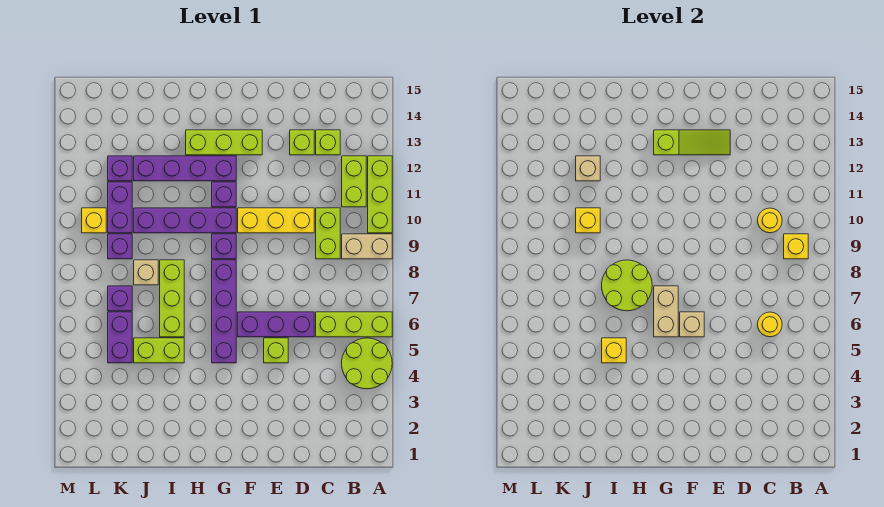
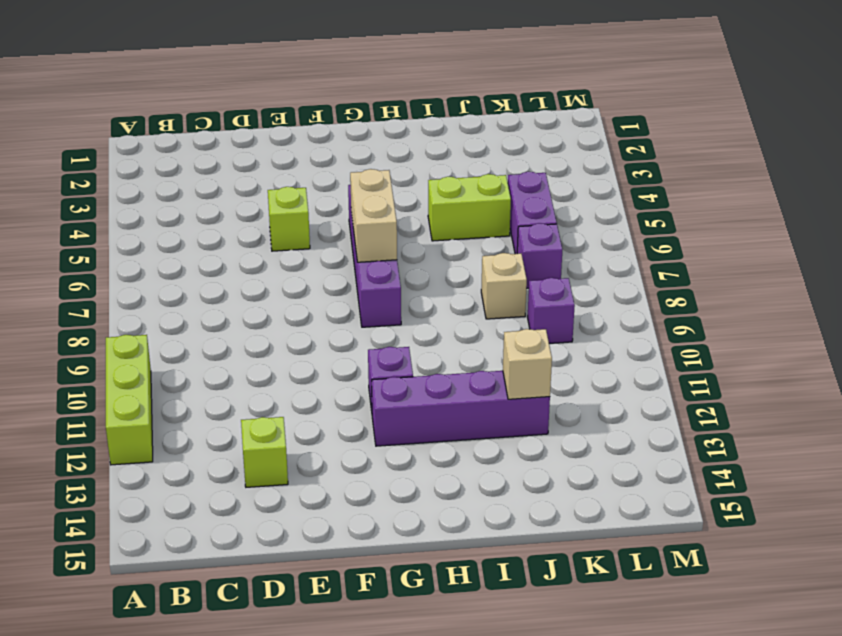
none -> lime round brick A4:B5 level 1
none -> lime brick A6:C6 level 1
none -> tan brick A9:B9 level 1
none -> lime brick B11:B12 level 1

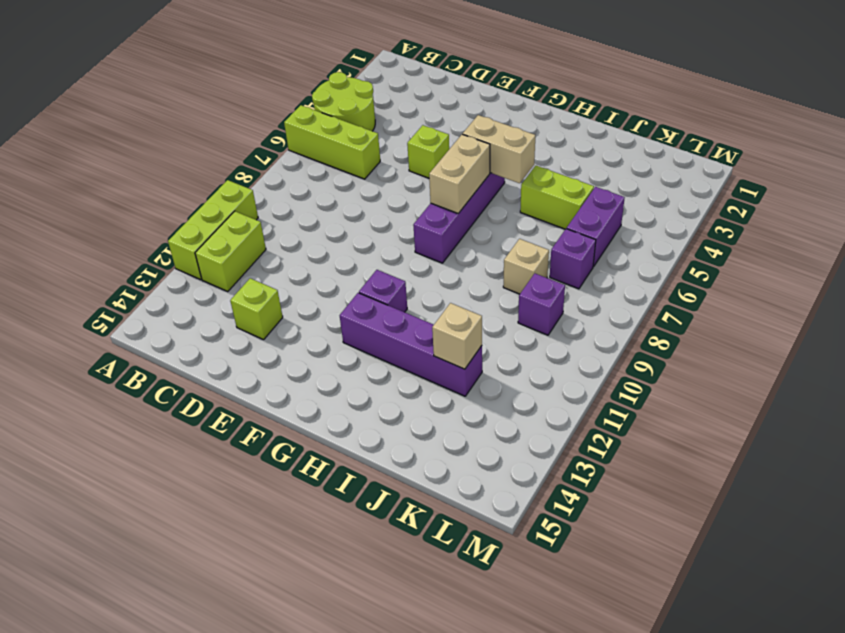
tan brick G5:H5 level 2 -> tan brick A9:B9 level 1
none -> lime brick C9:C10 level 1
none -> lime brick C13 level 1
none -> purple brick D6:F6 level 1
none -> yellow brick D10:F10 level 1

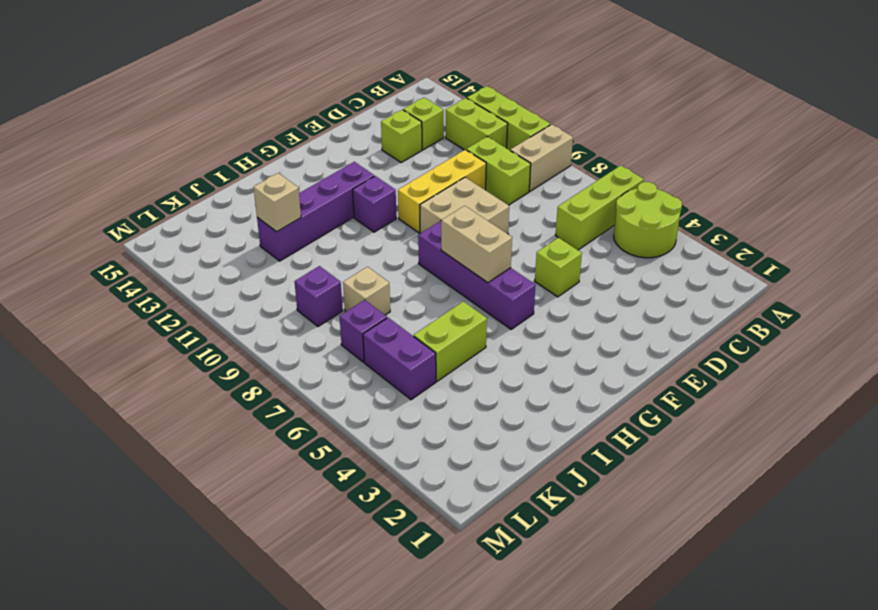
tan brick E8:F9 level 1 -> none
none -> purple brick D6:F6 level 1
none -> lime brick F13:H13 level 1
none -> purple brick G9 level 1
none -> purple brick G10:J10 level 1

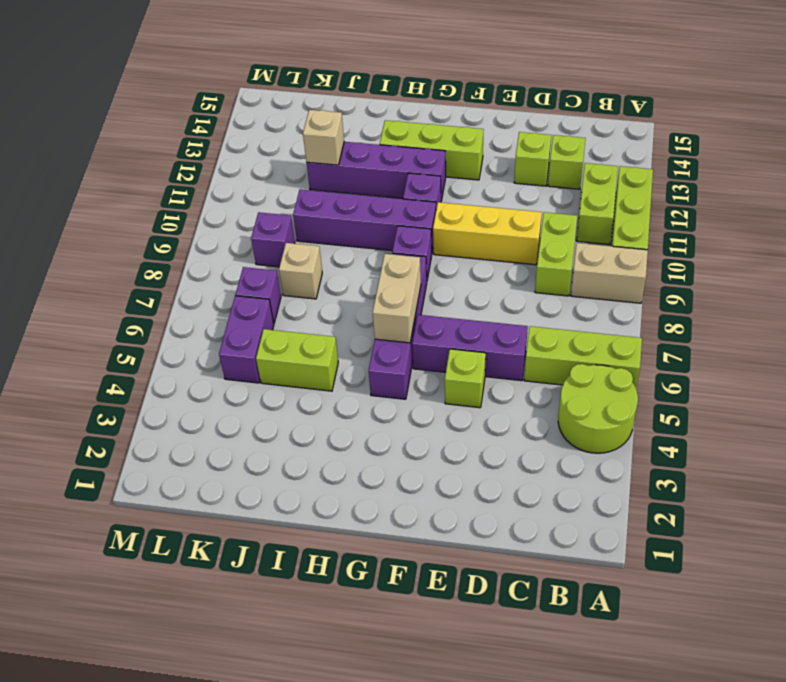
none -> lime brick I6:I8 level 1
none -> purple brick K10:K11 level 1
none -> purple brick K12 level 1
none -> yellow brick L10 level 1

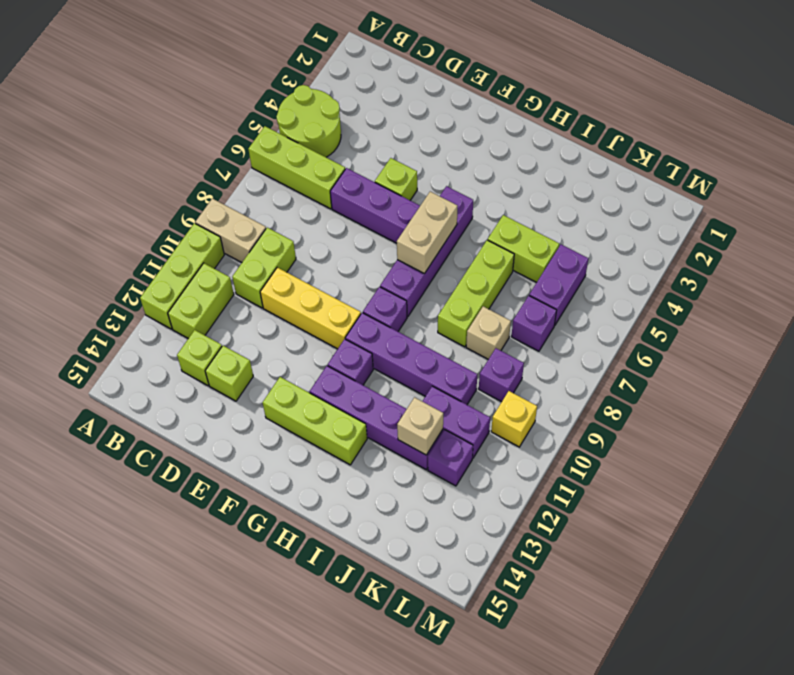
purple brick J11:K11 level 1 -> purple brick K10:K11 level 1
none -> yellow brick B9 level 2
none -> yellow round brick C6 level 2
none -> yellow round brick C10 level 2
none -> lime slope E13:G13 level 2 top G

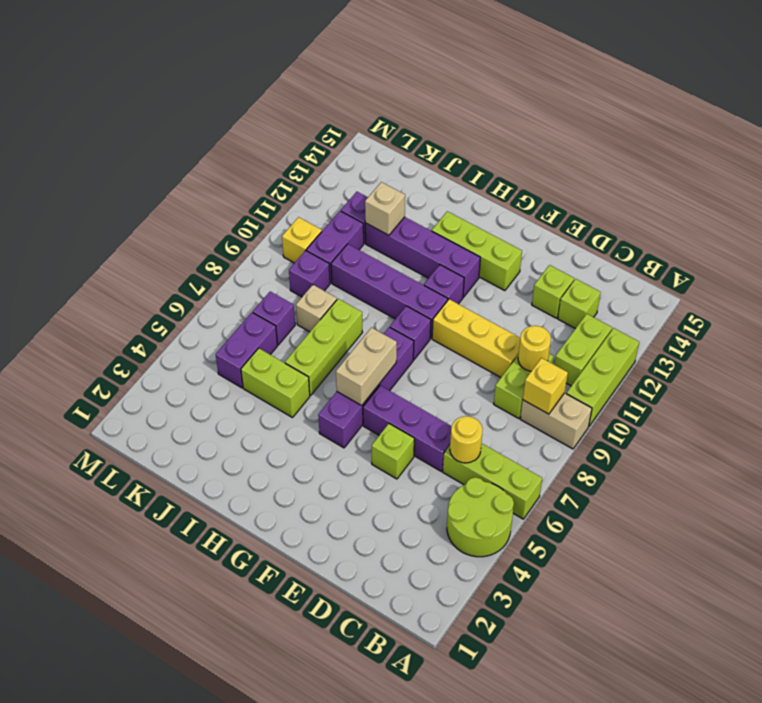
none -> lime slope E13:G13 level 2 top G
none -> tan brick F6 level 2
none -> lime round brick H7:I8 level 2
none -> yellow brick I5 level 2

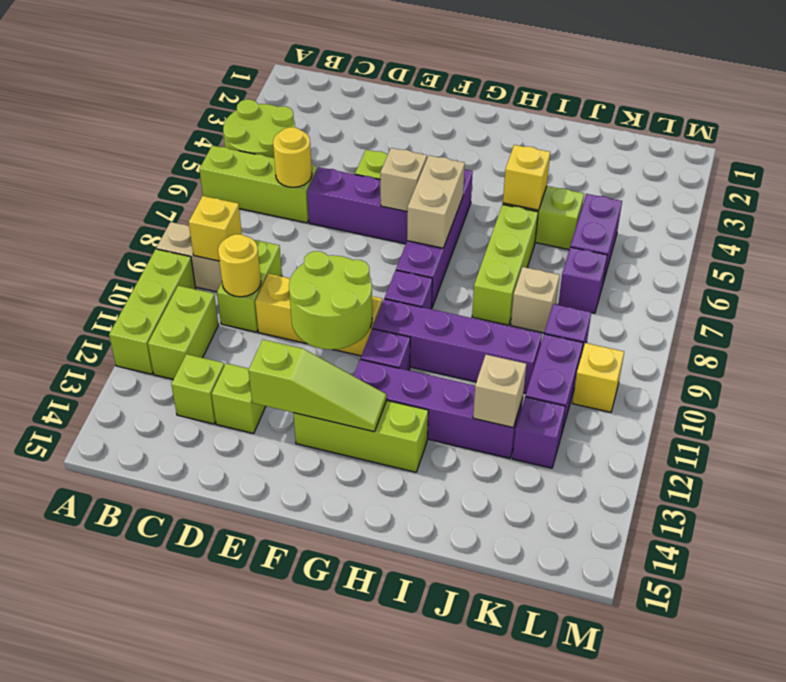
lime round brick E10:F11 level 2 -> lime round brick H7:I8 level 2
lime slope E13:G13 level 2 top E -> lime slope E13:G13 level 2 top G
none -> yellow brick J10 level 2

